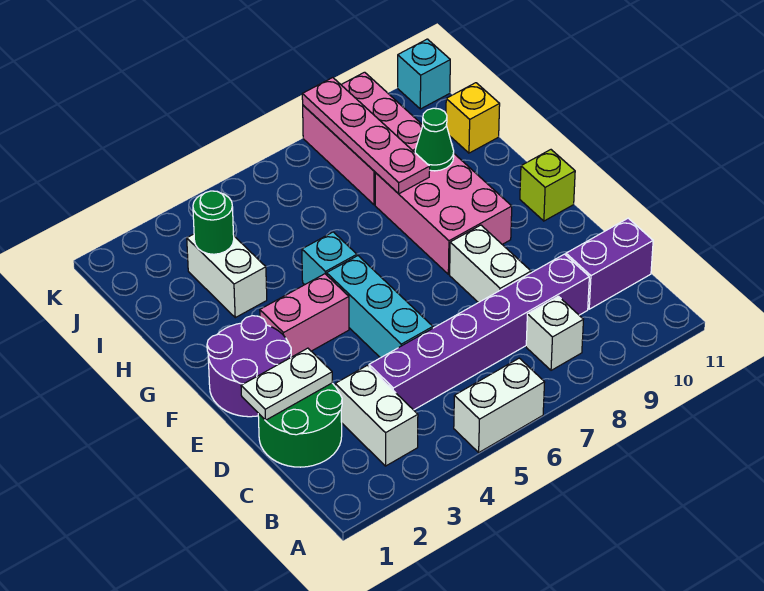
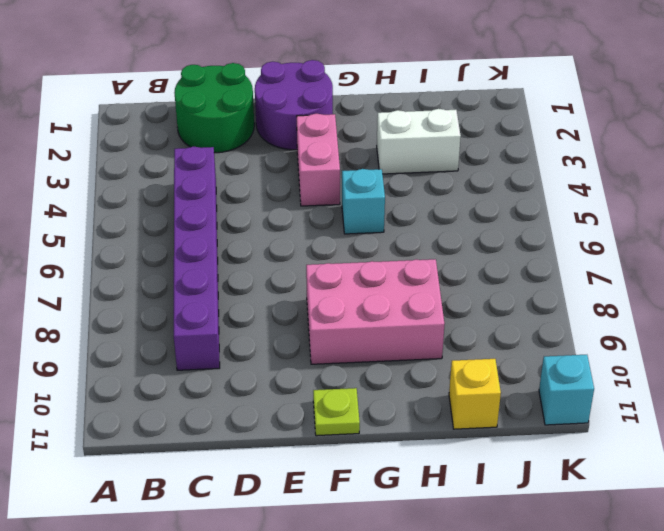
lime plate F11 level 1 -> lime brick F11 level 1
none -> white brick A5:A6 level 1
none -> white brick B3:C3 level 1
none -> white brick B8 level 1

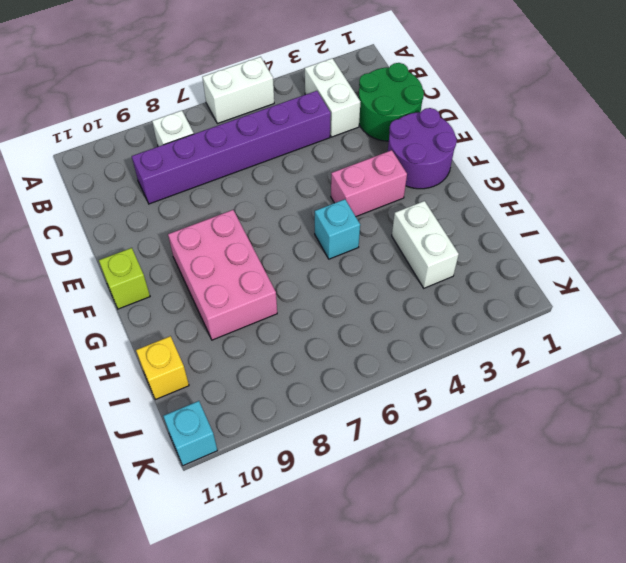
none -> purple brick C10:C11 level 1
none -> cyan brick D5:F5 level 1
none -> white brick D8:E8 level 1

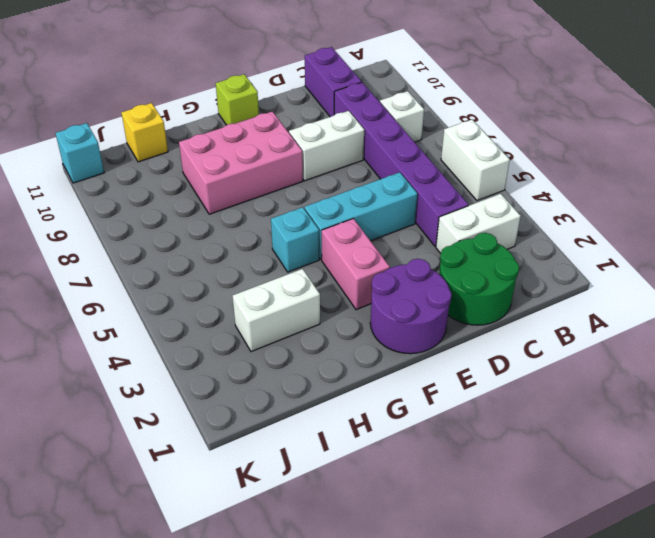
none -> pink brick I8:K9 level 1
none -> white plate D1:D2 level 2
none -> pink plate H8:K8 level 2

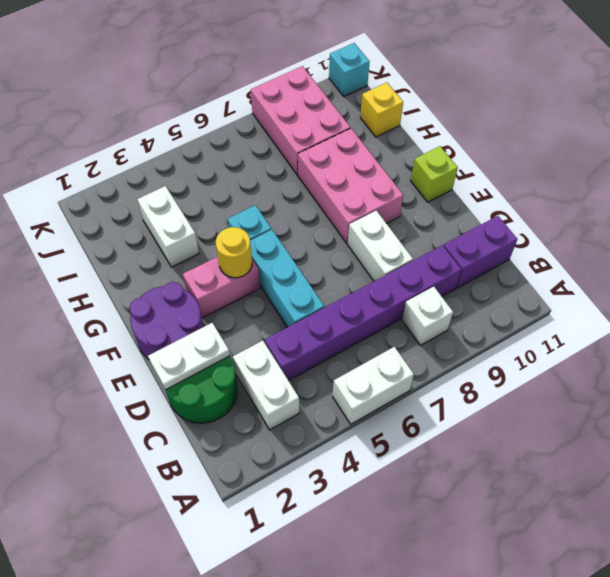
yellow round brick F4 level 2 -> none
none -> pink plate H8:K8 level 2
none -> green cone H9 level 2
none -> green round brick I3 level 2

